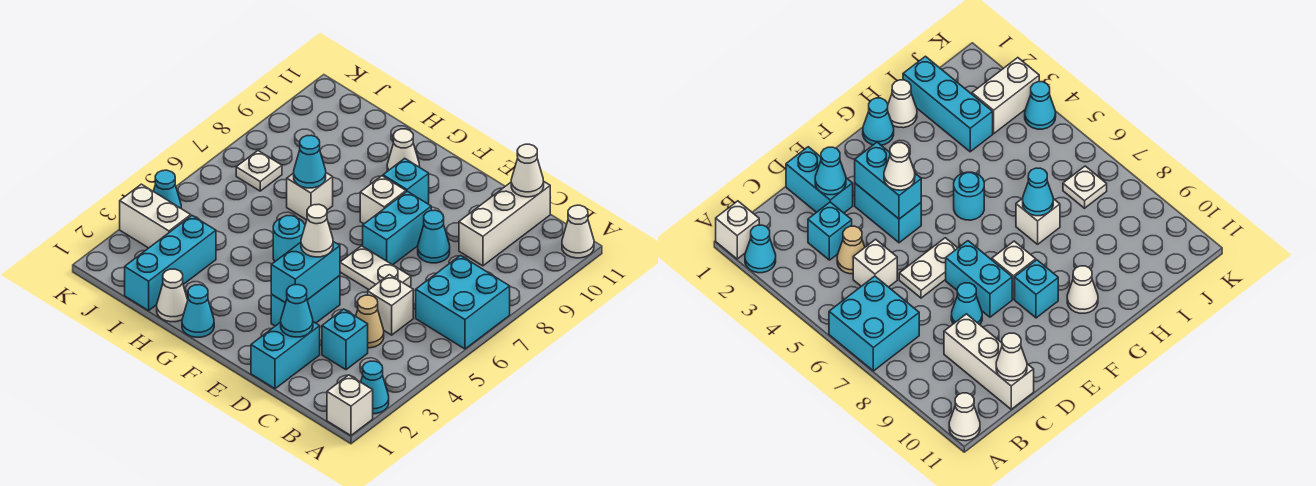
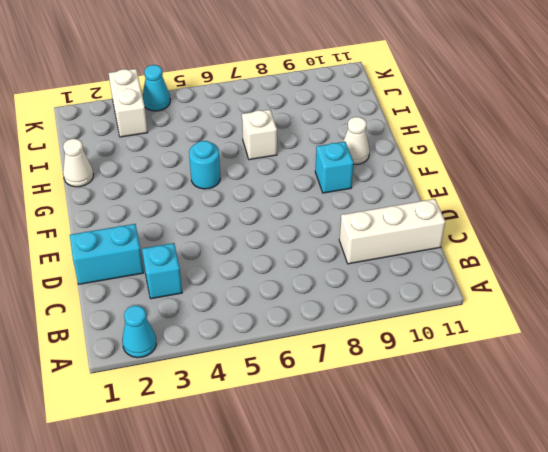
none -> white brick A1 level 1
none -> cyan brick A6:B7 level 1
none -> white cone A11 level 1

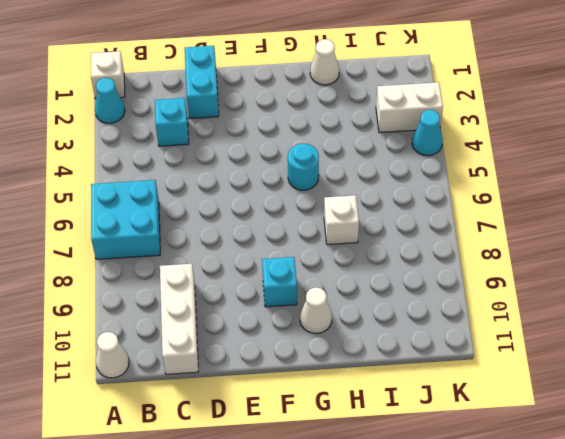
none -> tan cone C4 level 1
none -> white brick C5 level 1
none -> white plate D6:E6 level 1

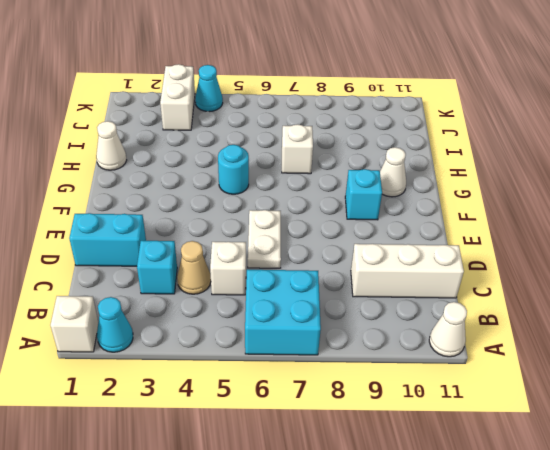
none -> cyan cone D8 level 1
none -> cyan brick E3:E4 level 1
none -> cyan brick E7:E8 level 1

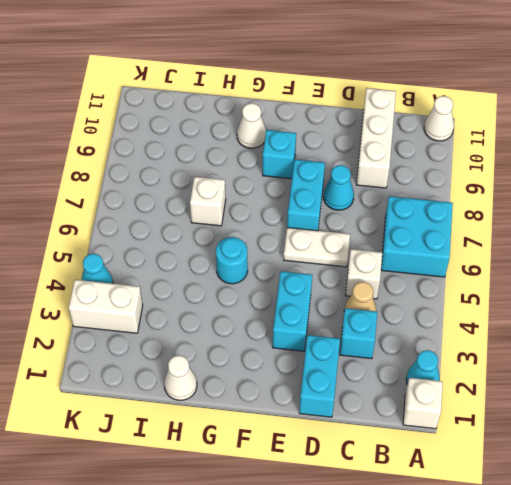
none -> white brick F8 level 1
none -> cyan cone G1 level 1
none -> cyan brick I1:I3 level 1

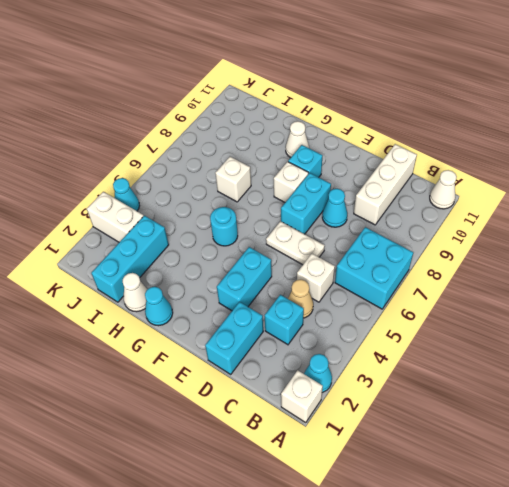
none -> white plate J7 level 1
none -> white cone C11 level 2
none -> cyan cone D2 level 2

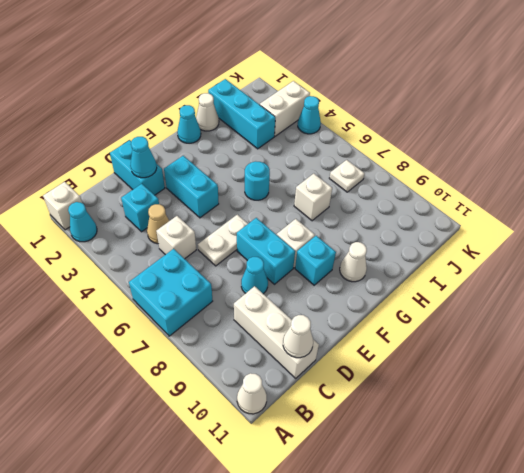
none -> cyan brick E3:E4 level 2
none -> cyan cone H7 level 2
none -> white cone E4 level 3

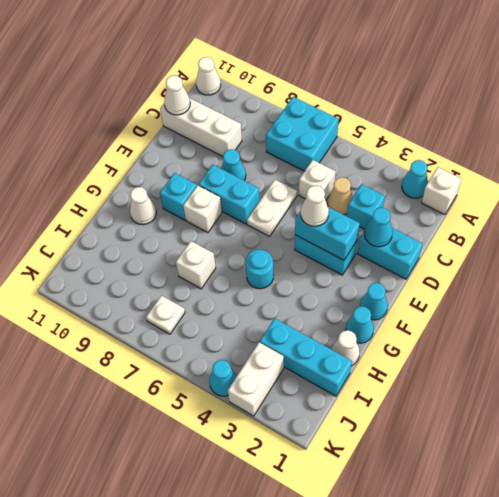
cyan cone F1 level 1 -> cyan cone H7 level 2

